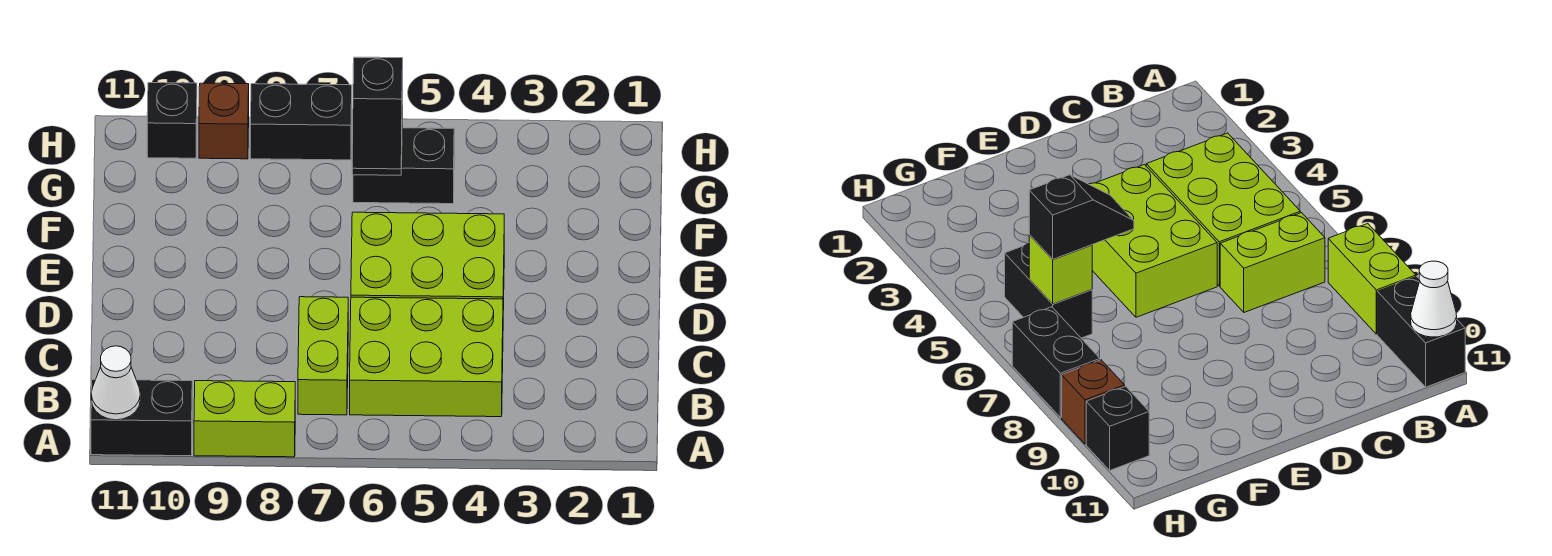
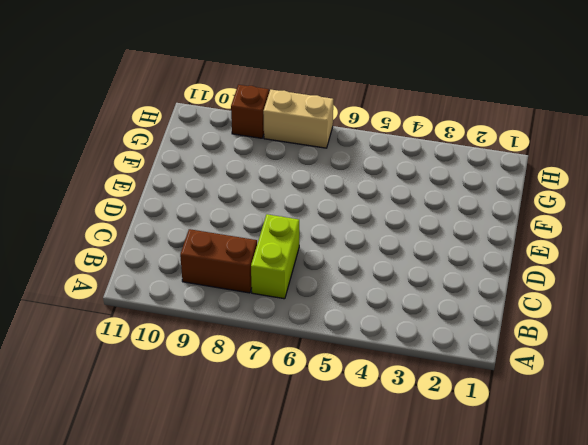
brown brick B8:B9 level 1 -> none
tan brick H7:H8 level 1 -> black brick H7:H8 level 1
none -> lime brick A8:A9 level 1
none -> black brick A10:A11 level 1
none -> lime brick B4:C6 level 1

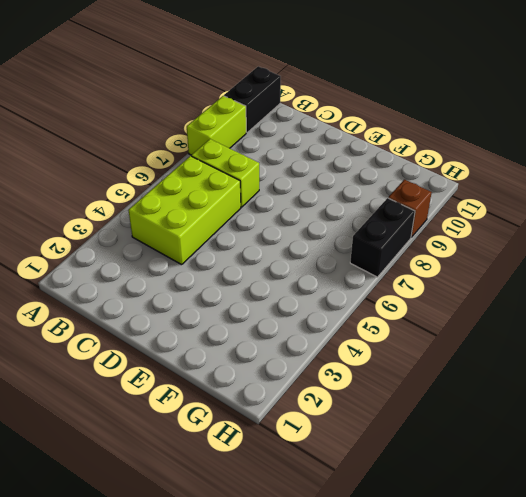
none -> lime brick D4:E6 level 1
none -> black brick G5:G6 level 1
none -> black brick H10 level 1

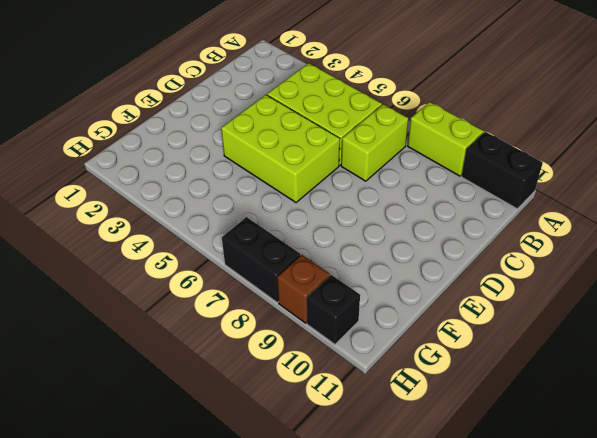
none -> black brick G5:G6 level 1
none -> white cone A11 level 2
none -> lime brick G6 level 2

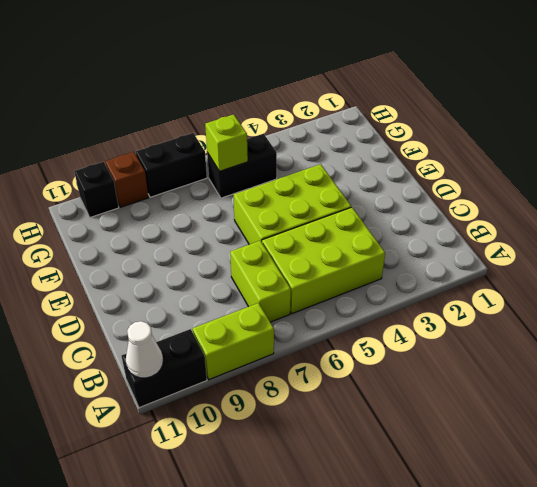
none -> black slope F6:G6 level 3 top G

